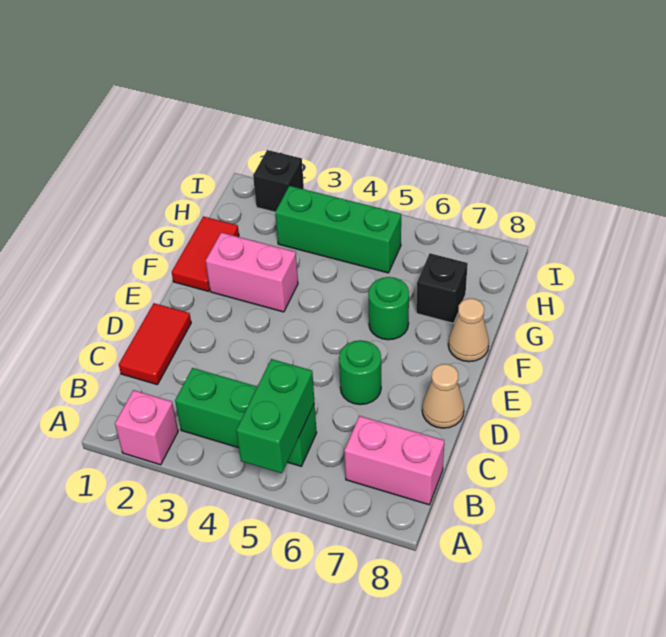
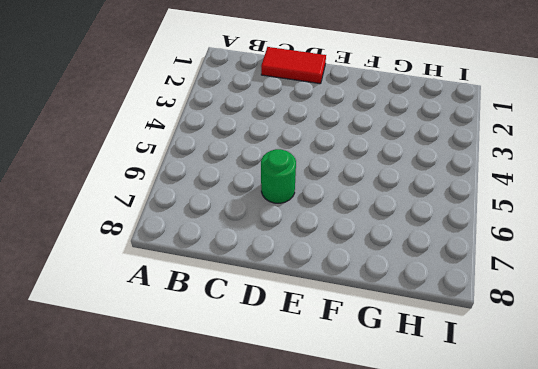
none -> pink brick A2 level 1
none -> green brick B3:B5 level 1
none -> pink brick B7:B8 level 1

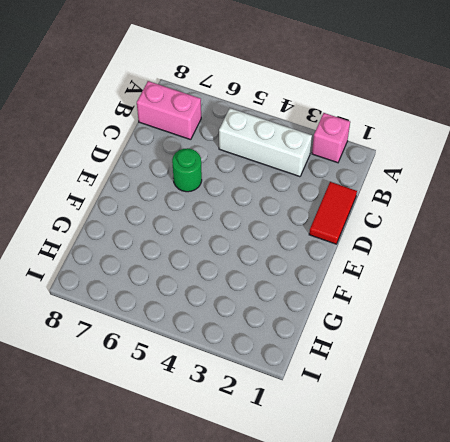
white brick B3:B5 level 1 -> green brick B3:B5 level 1
none -> tan cone D8 level 1
none -> red tile F1:G1 level 1
none -> pink brick F2:F3 level 1

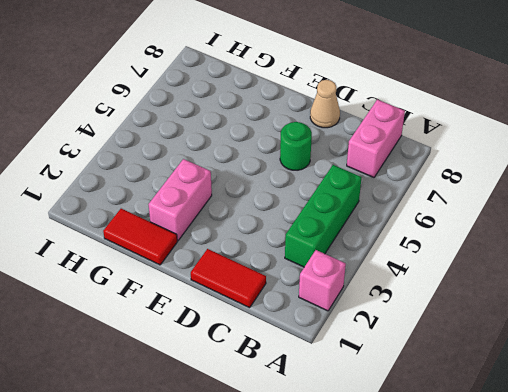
none -> green round brick F6 level 1
none -> tan cone F8 level 1
none -> black brick G7 level 1

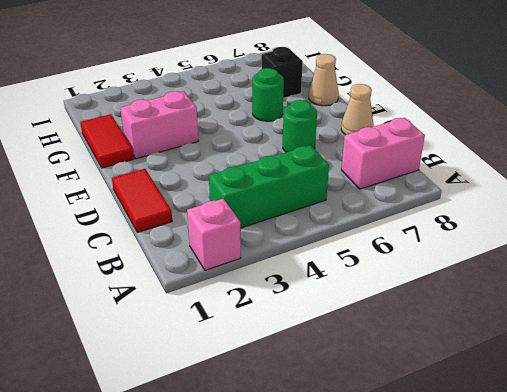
none -> green brick H3:H5 level 1
none -> black brick I2 level 1
none -> green brick A5:B5 level 2

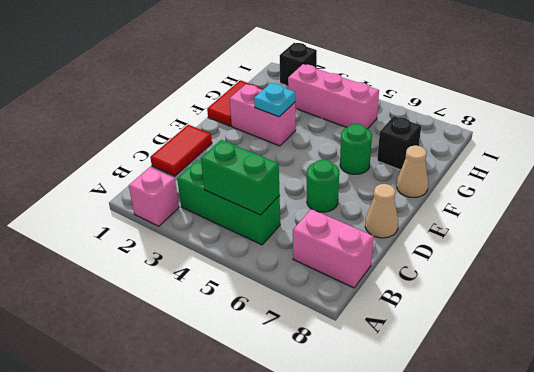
green brick B4:B5 level 2 -> green brick A5:B5 level 2
cyan plate F3 level 2 -> none
pink brick H3:H5 level 1 -> green brick H3:H5 level 1

